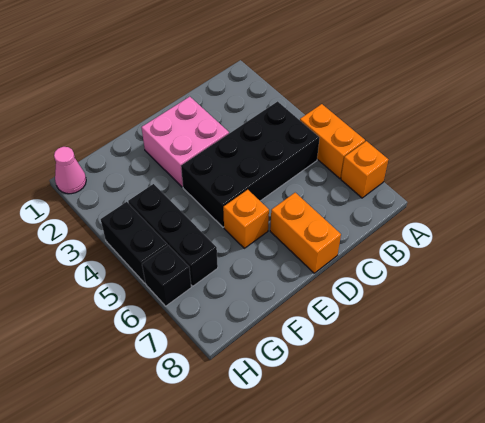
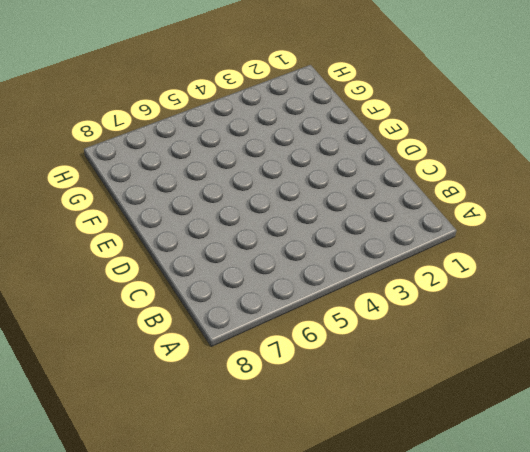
none -> orange brick A5:A6 level 1
none -> orange brick A7 level 1

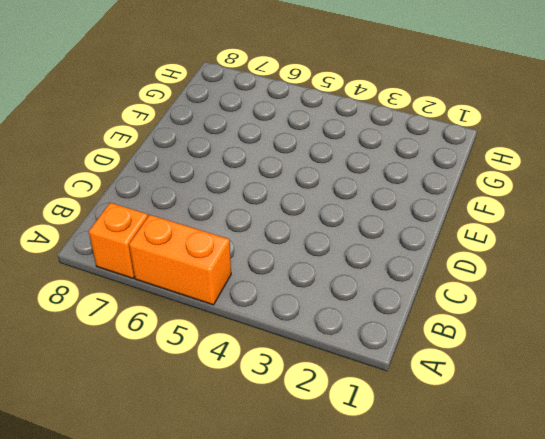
none -> black brick B4:E5 level 1
none -> pink brick D2:E3 level 1

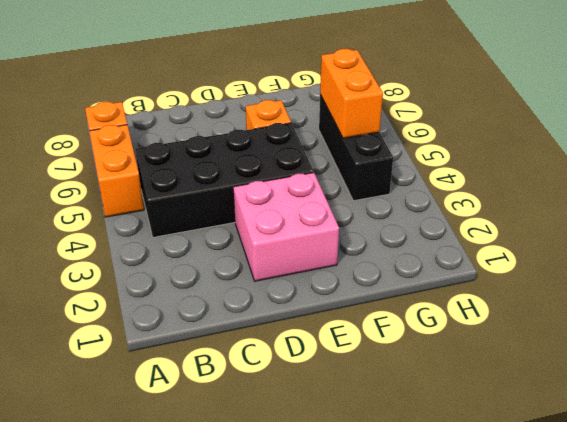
orange brick G5:G6 level 2 -> orange brick D7:D8 level 1
none -> pink cone H1 level 1
none -> black brick H4:H5 level 1

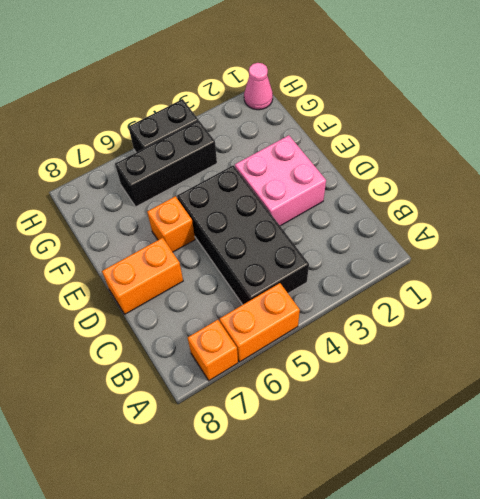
none -> black brick H6 level 1

